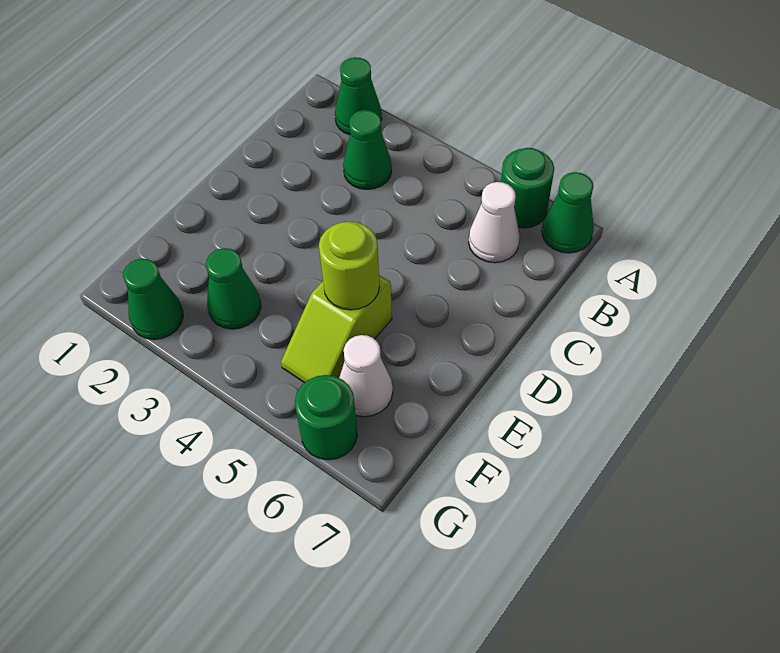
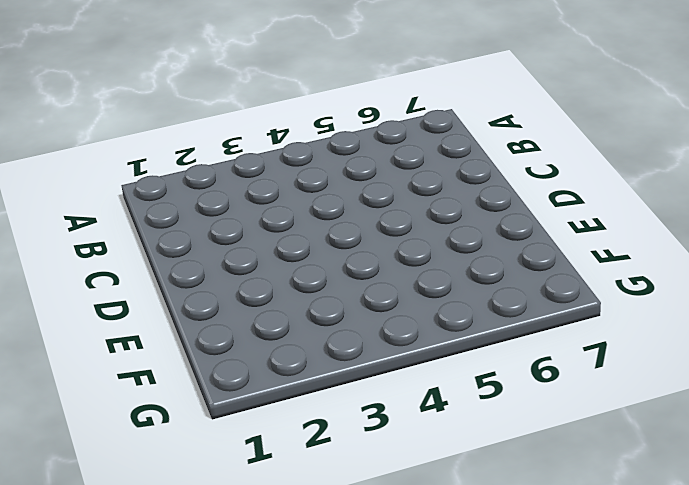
none -> green cone A2 level 1
none -> green round brick A6 level 1

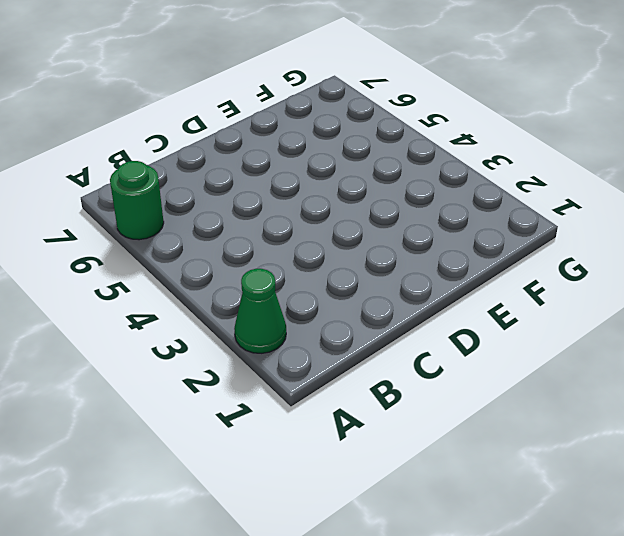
none -> green cone A7 level 1
none -> green cone B3 level 1

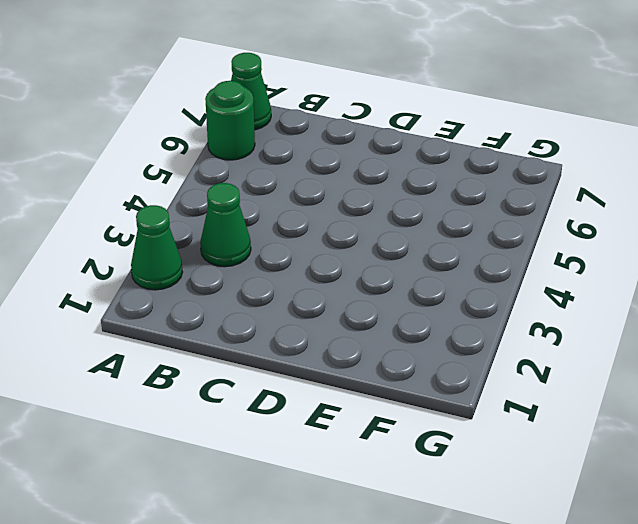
none -> white cone B6 level 1
none -> lime slope E5:F5 level 1 top E

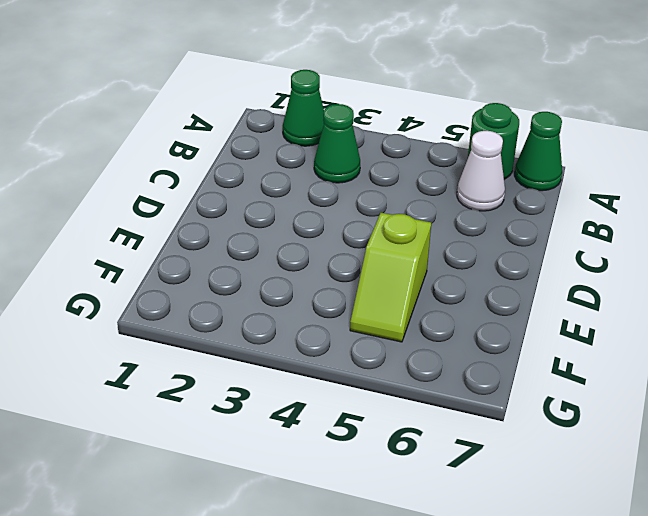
none -> green cone F3 level 1
none -> white cone F6 level 1

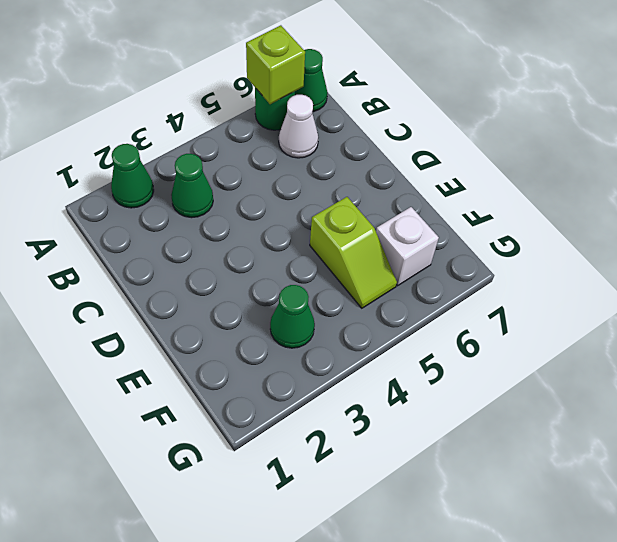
lime brick A6 level 2 -> none
white brick F6 level 1 -> white cone F6 level 1
none -> green cone G2 level 1
none -> green round brick G6 level 1

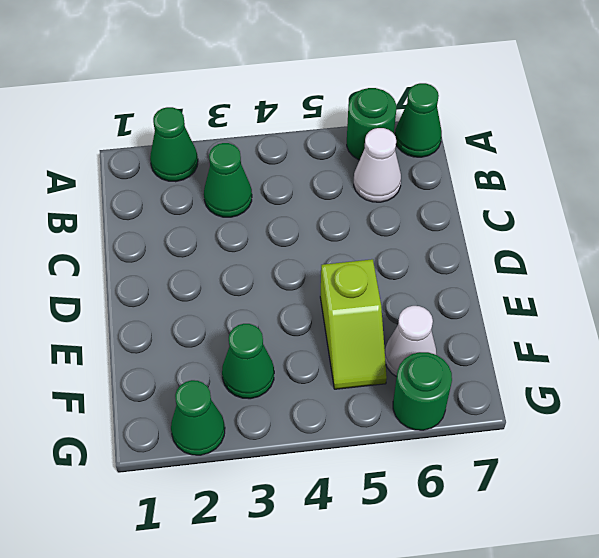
none -> lime round brick E5 level 2

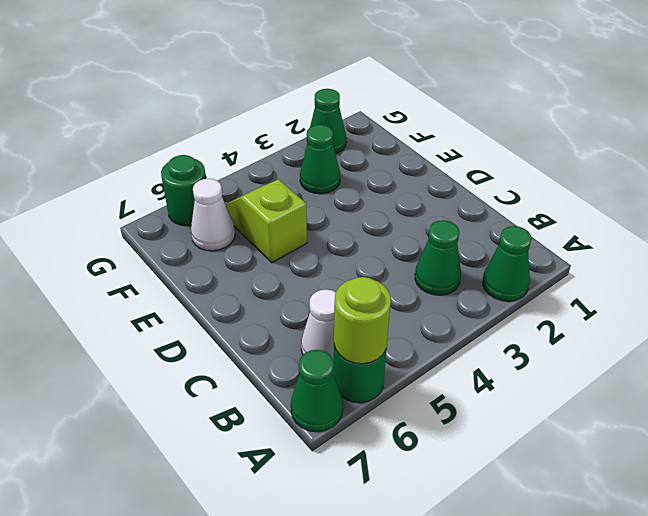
lime round brick A6 level 2 -> lime round brick E5 level 2

